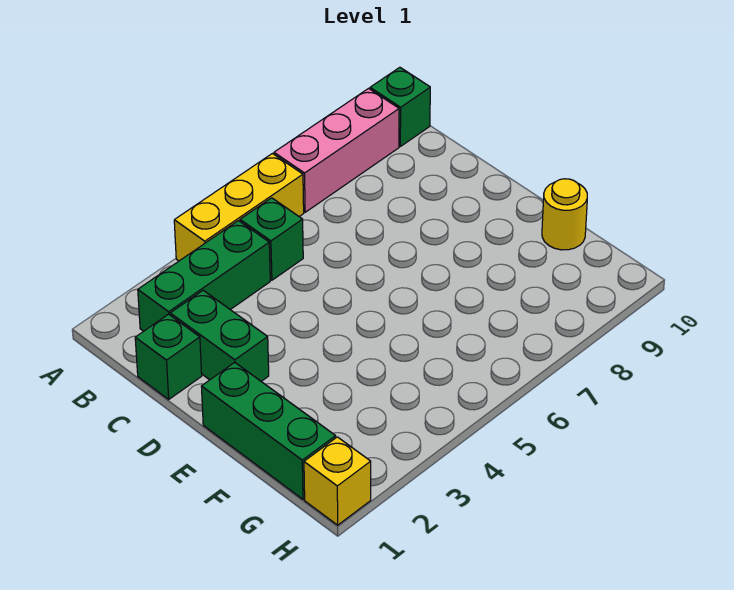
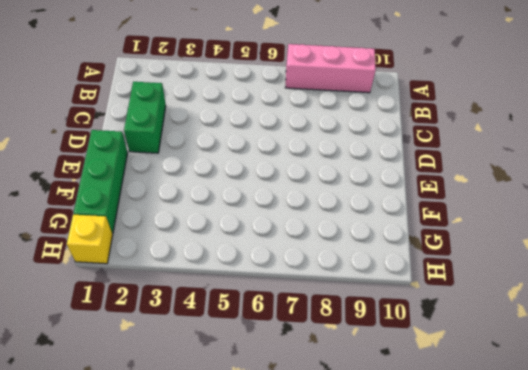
none -> yellow brick A4:A6 level 1
none -> green brick A10 level 1

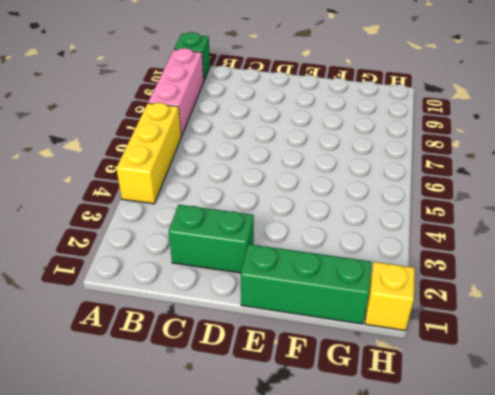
none -> green brick B2:B4 level 1
none -> green brick B5 level 1

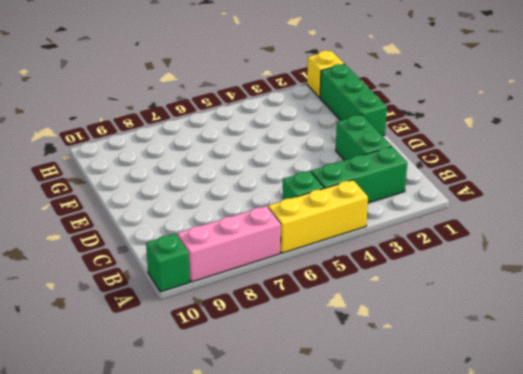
none -> green brick C1 level 1
none -> yellow round brick F10 level 1

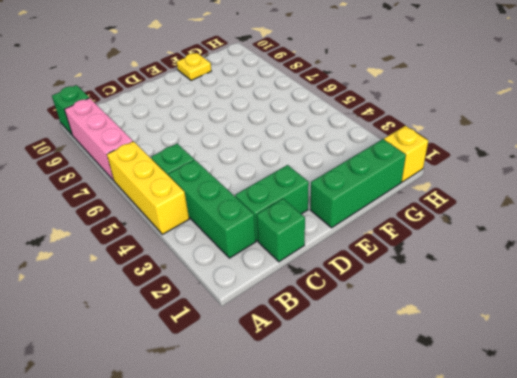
yellow plate F10 level 1 -> yellow round brick F10 level 1

